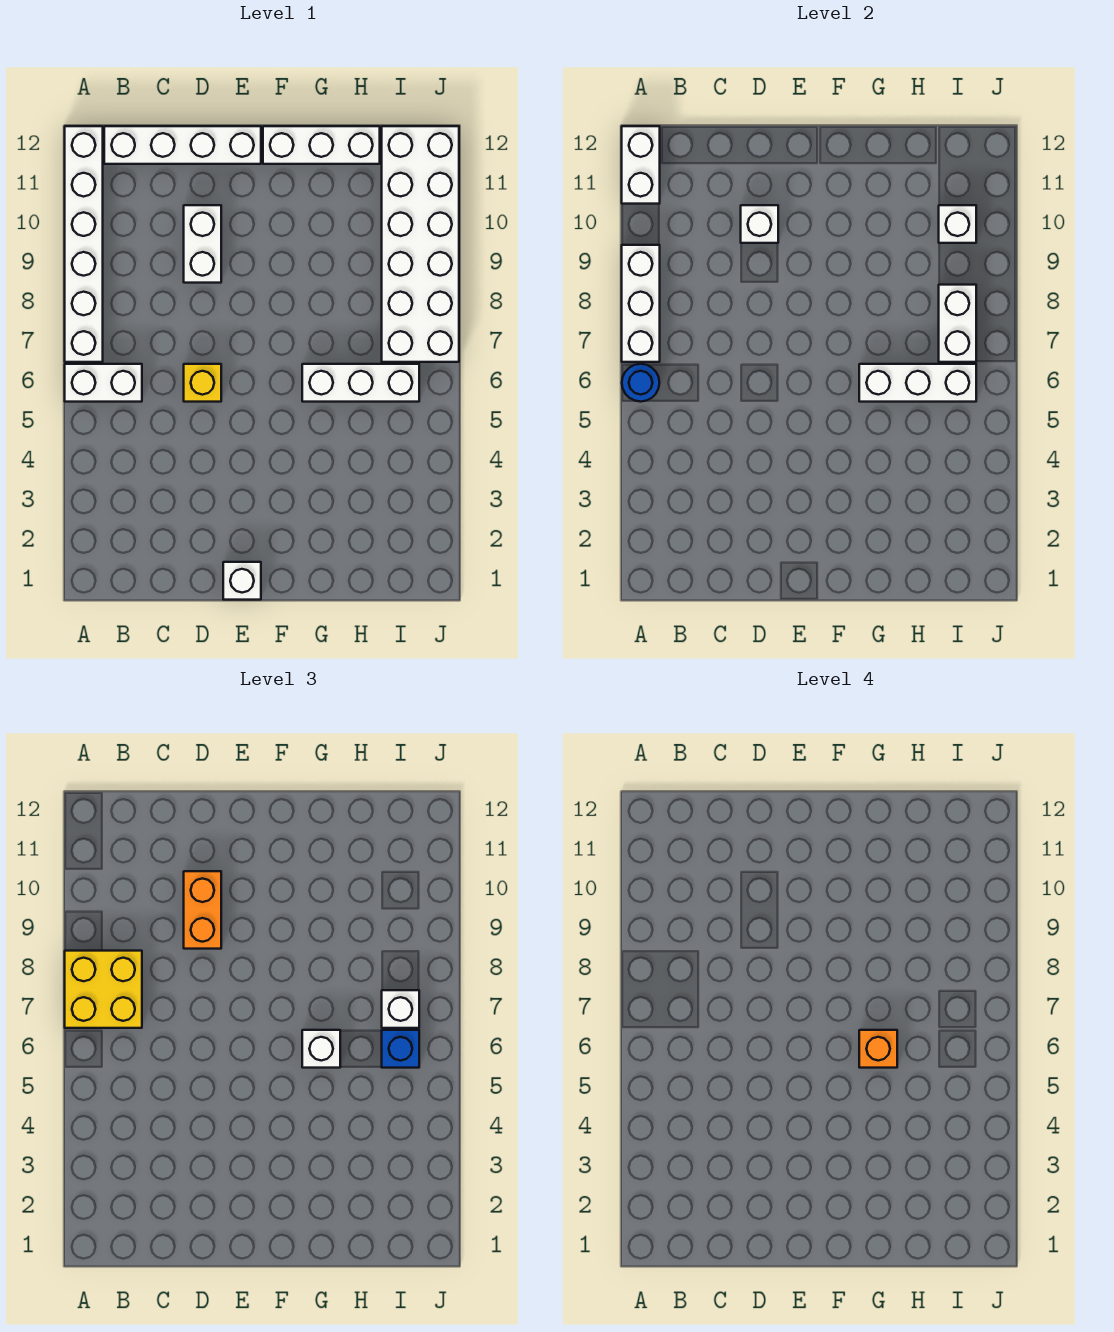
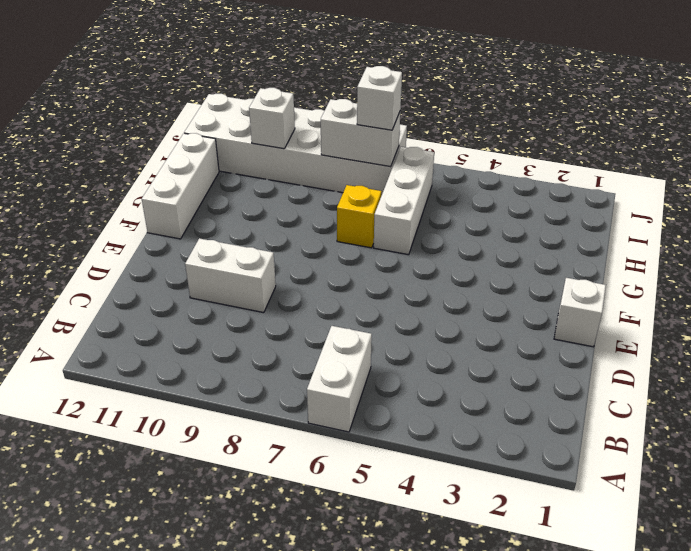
yellow brick G7 level 1 -> yellow brick D6 level 1
none -> white brick A7:A12 level 1
none -> white brick B12:E12 level 1
none -> blue round brick A6 level 2

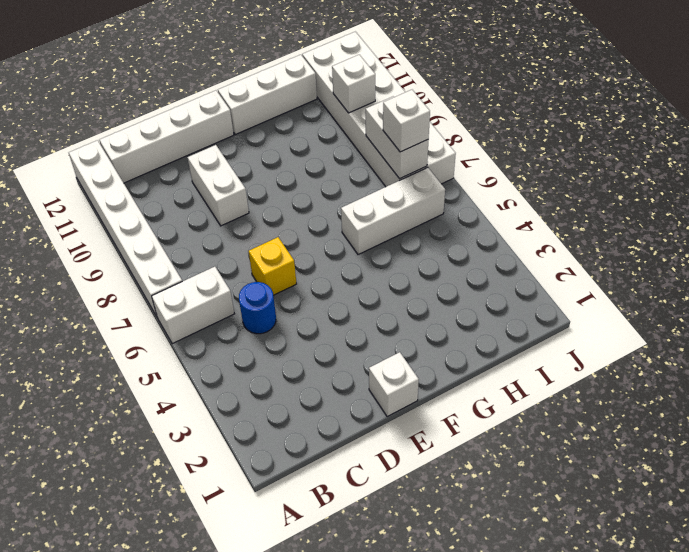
blue round brick C5 level 1 -> blue round brick A6 level 2
none -> white brick A7:A9 level 2
none -> white brick A11:A12 level 2
none -> white brick D10 level 2

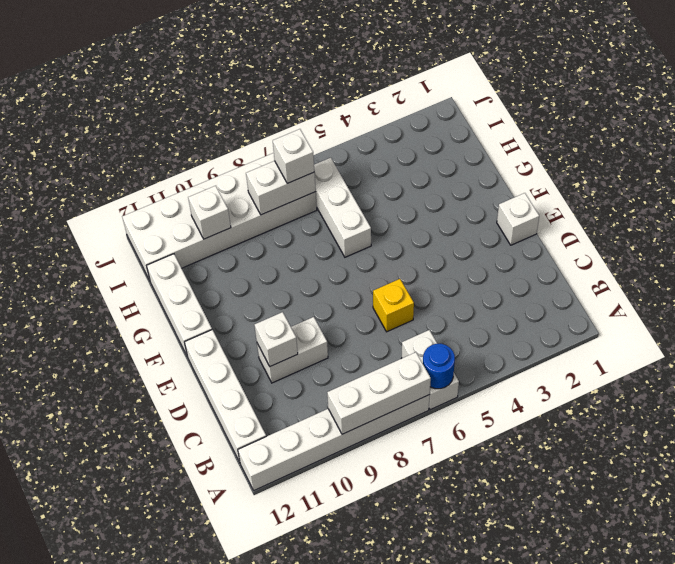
none -> white brick A11:A12 level 2
none -> white brick G6:I6 level 2
none -> yellow brick A7:B8 level 3

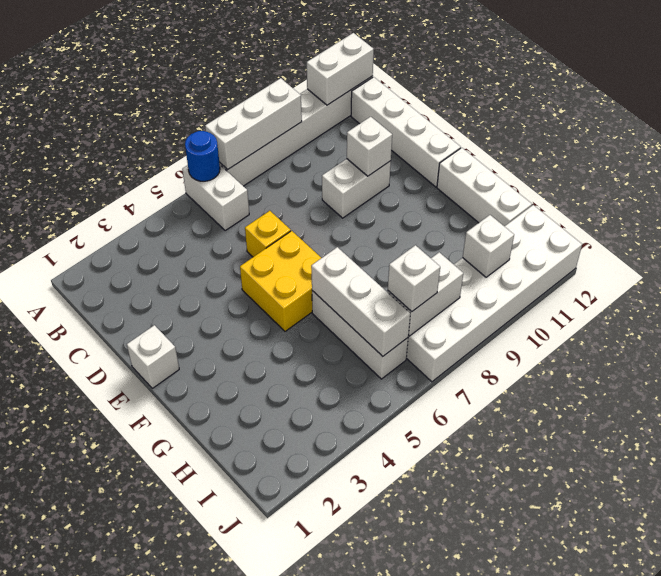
yellow brick E5:F6 level 1 -> yellow brick A7:B8 level 3
none -> orange brick D9:D10 level 3
none -> white brick G6 level 3
none -> blue brick I6 level 3

